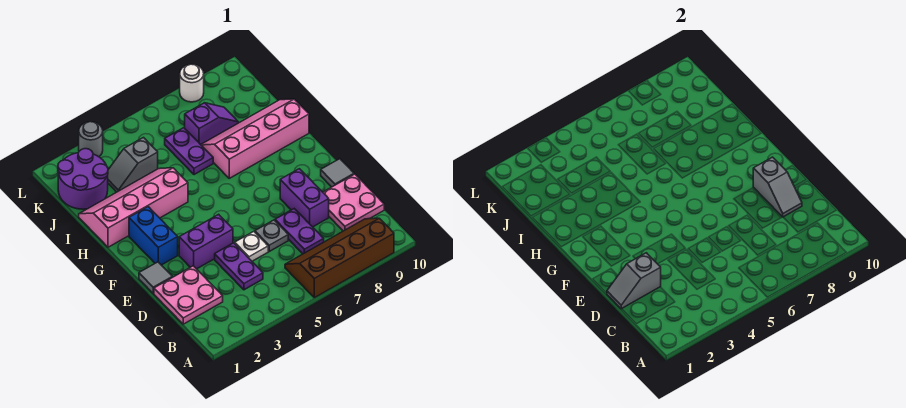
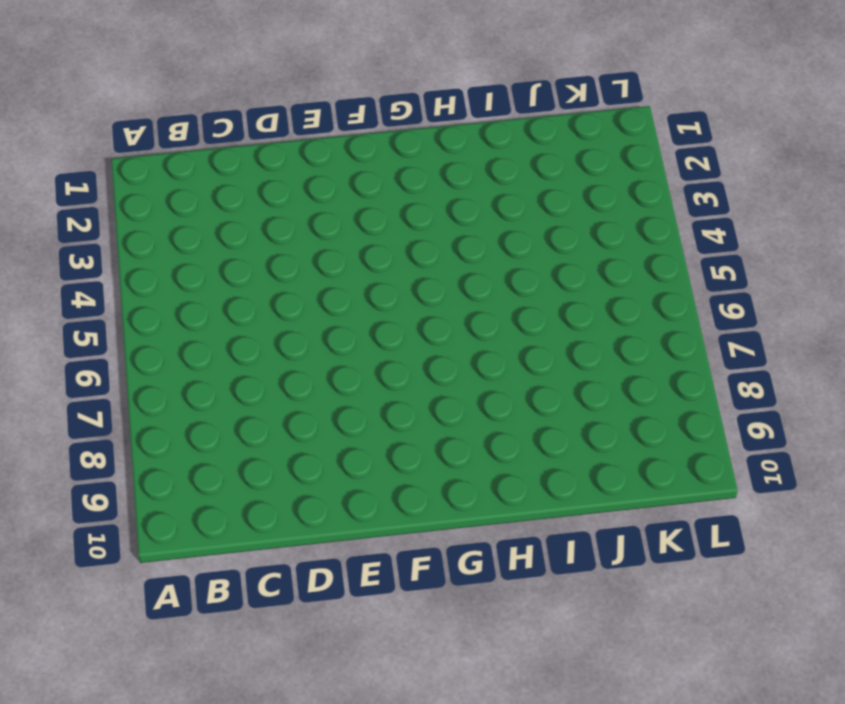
none -> brown slope A6:B9 level 1 top A
none -> pink plate C1:D2 level 1
none -> purple plate C4:D4 level 1

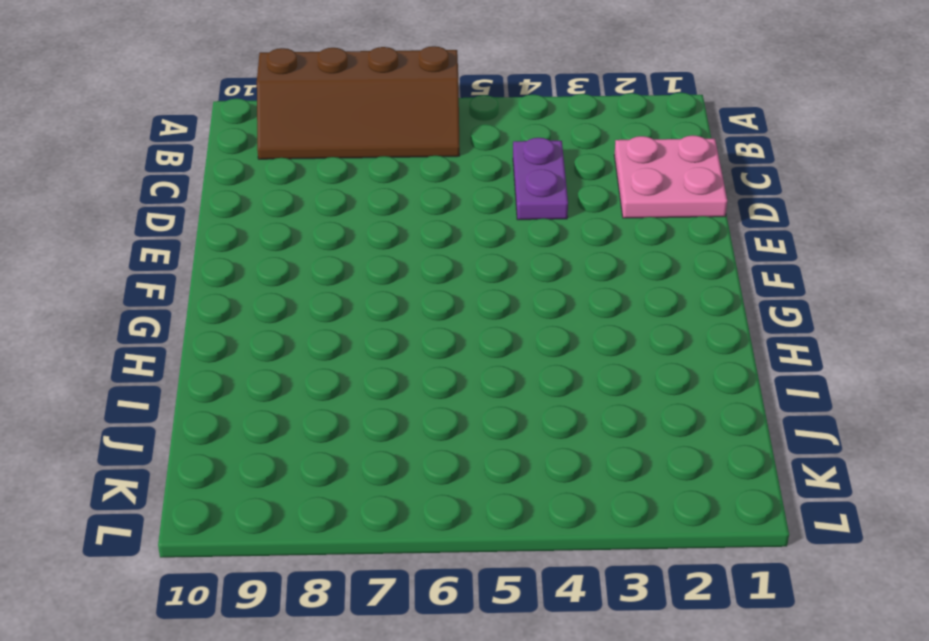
none -> purple plate C7:D7 level 1
none -> pink plate C9:D10 level 1
none -> white plate D5 level 1

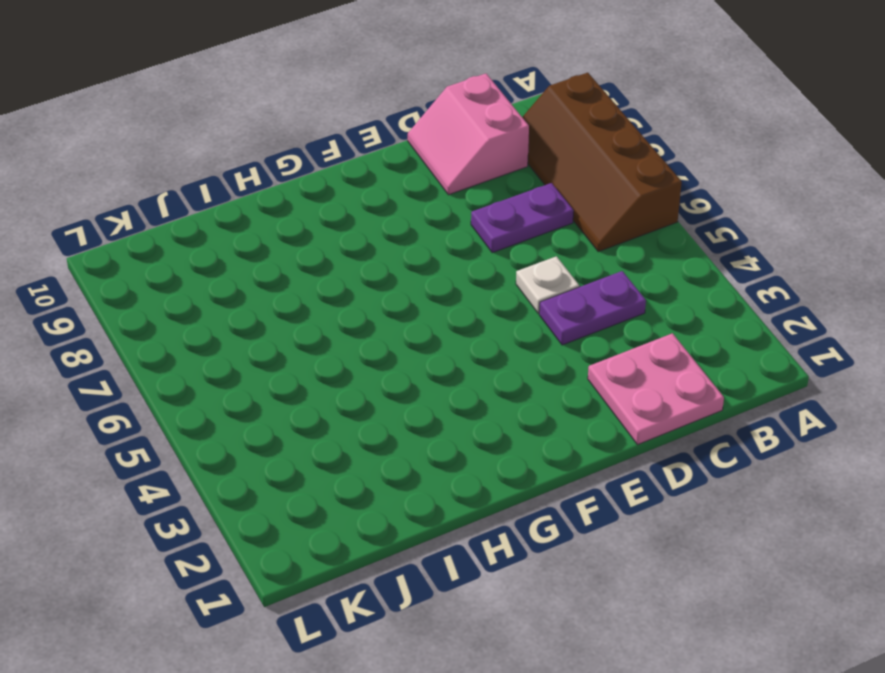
pink slope C9:D10 level 1 top C -> pink plate C9:D10 level 1
none -> grey plate D6 level 1
none -> purple brick D8:E8 level 1
none -> grey tile E1 level 1

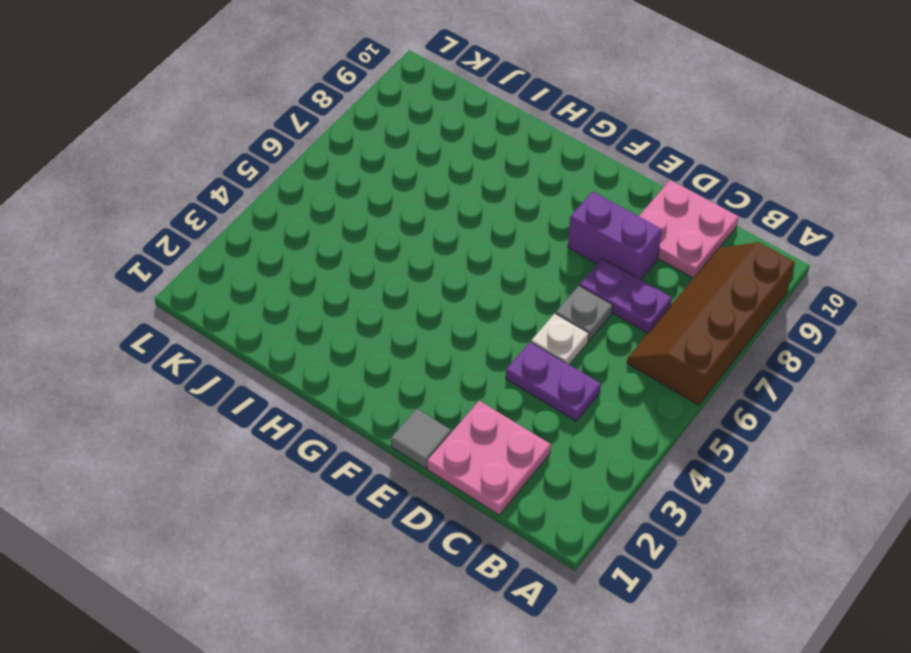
none -> purple brick E3:E4 level 1
none -> grey tile E10 level 1
none -> blue brick F2:G2 level 1

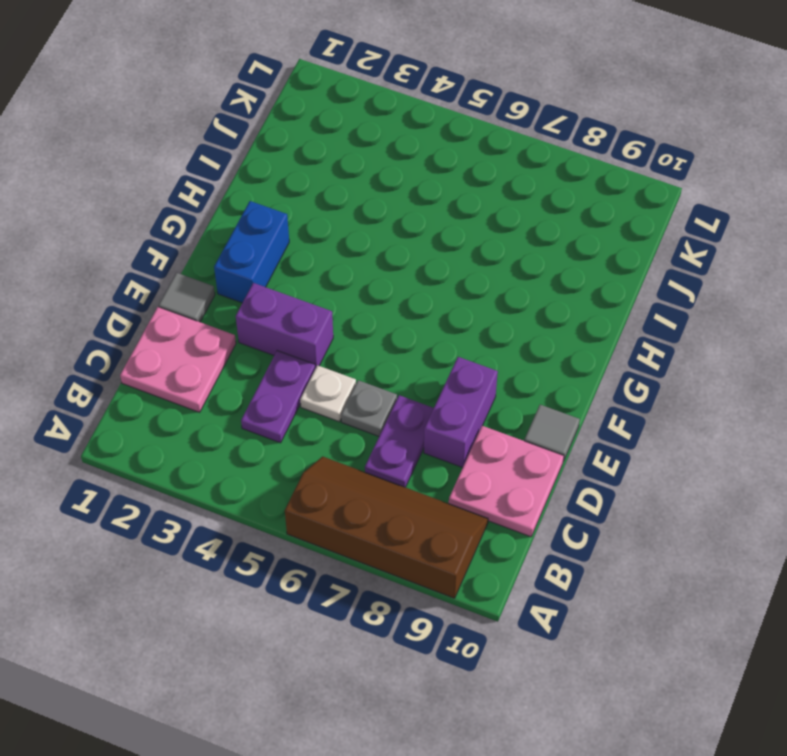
none -> pink slope H1:I4 level 1 top H
none -> pink slope H7:I10 level 1 top H
none -> purple plate I6:J6 level 1

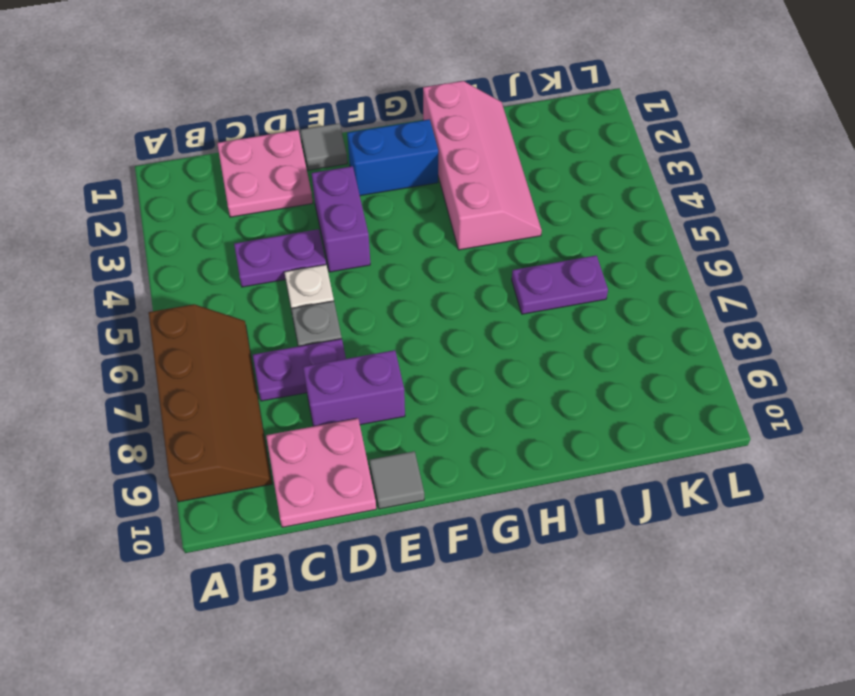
none -> pink slope H7:I10 level 1 top H
none -> purple round brick J1:K2 level 1
none -> grey slope J3:J4 level 1 top 4

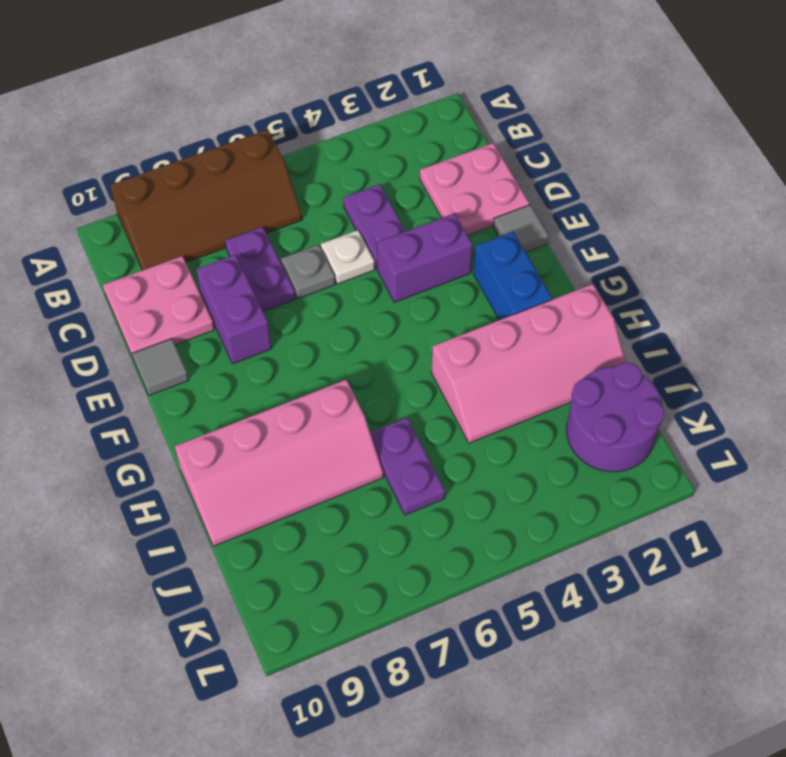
none -> grey slope J3:J4 level 1 top 4
none -> purple slope J7:J8 level 1 top 7
none -> grey round brick L3 level 1

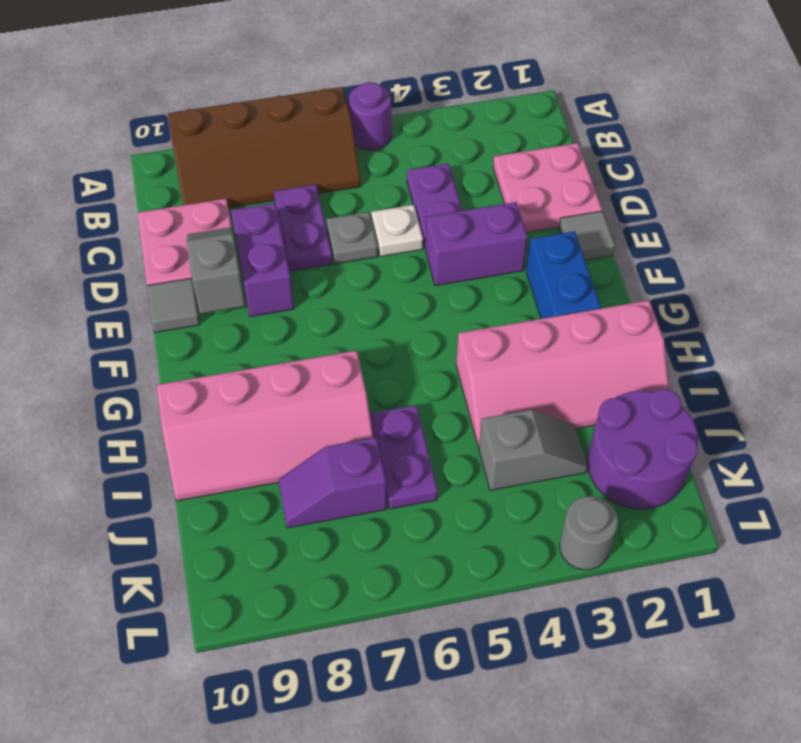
purple round brick A5 level 1 -> none
none -> white round brick L8 level 1
none -> grey slope D1:D2 level 2 top 2

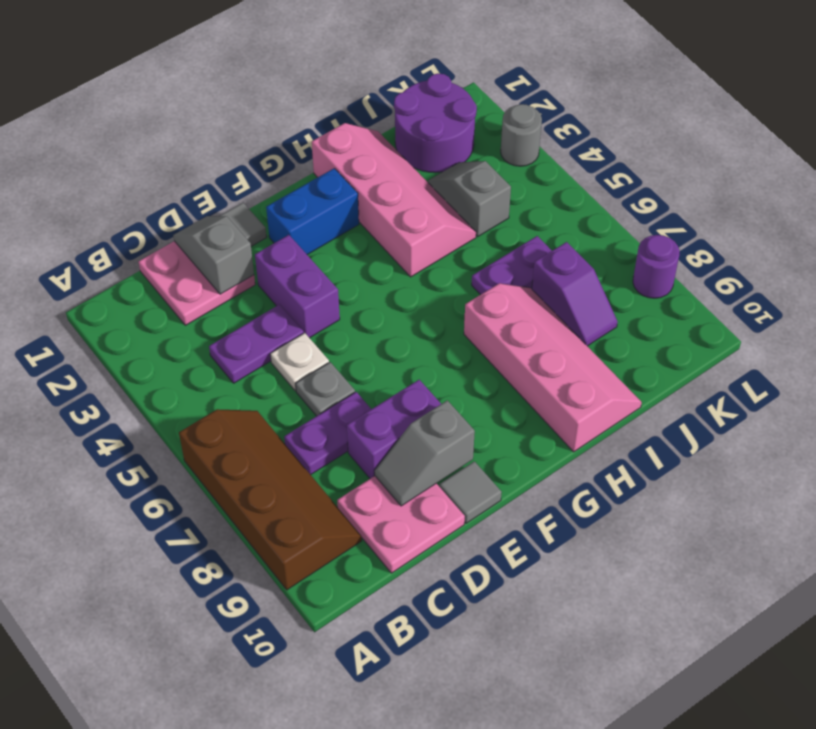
purple round brick L8 level 1 -> white round brick L8 level 1

